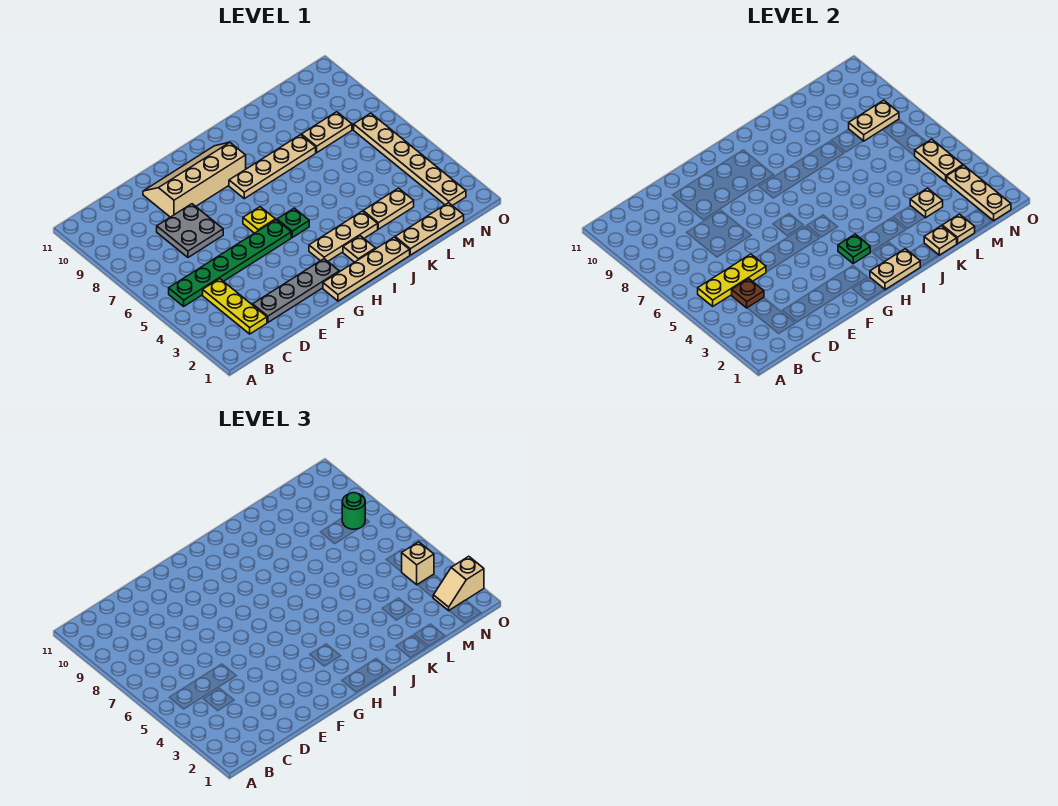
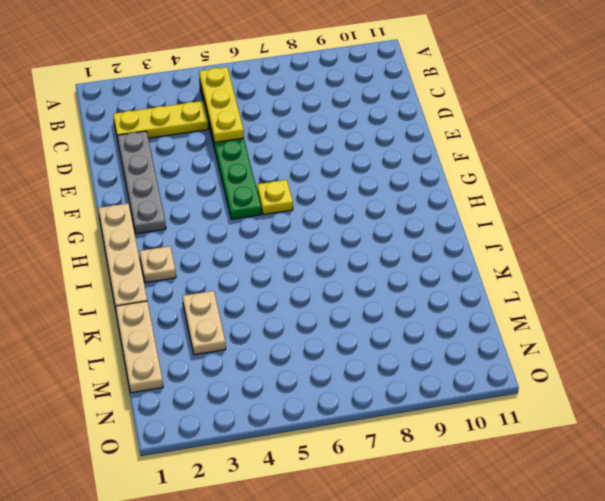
none -> grey plate D7:E8 level 1
none -> tan slope E9:H10 level 1 top 9
none -> tan plate H3:J3 level 1

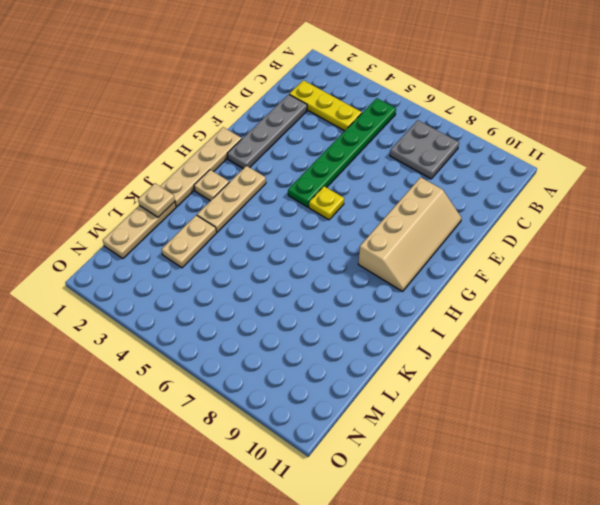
grey plate B7:C8 level 1 -> grey plate D7:E8 level 1
none -> green plate H5 level 1
none -> tan plate H8:K8 level 1
none -> tan plate L8:M8 level 1

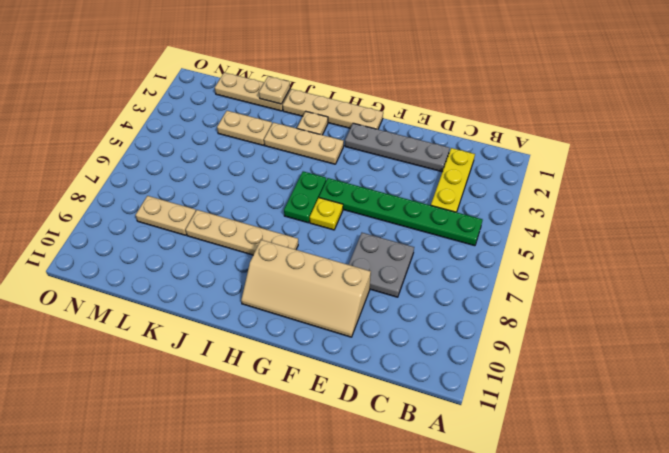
green plate H5:H6 level 1 -> green plate H5 level 1
none -> tan plate N2:N7 level 1
none -> yellow plate B5:D5 level 2
none -> brown plate C4 level 2

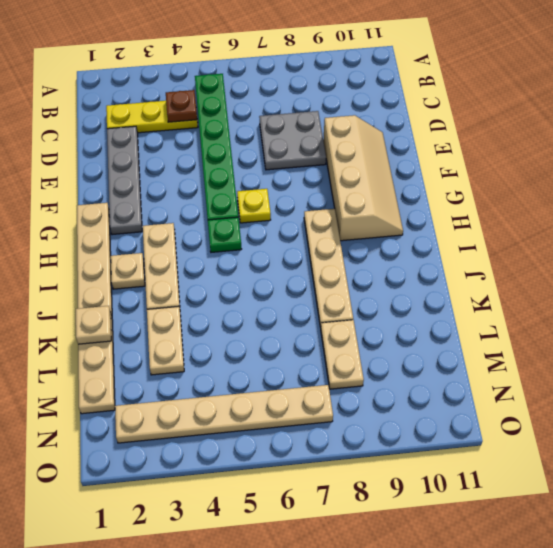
none -> yellow plate B5:D5 level 2
none -> tan plate H1:I1 level 2
none -> green plate H3 level 2

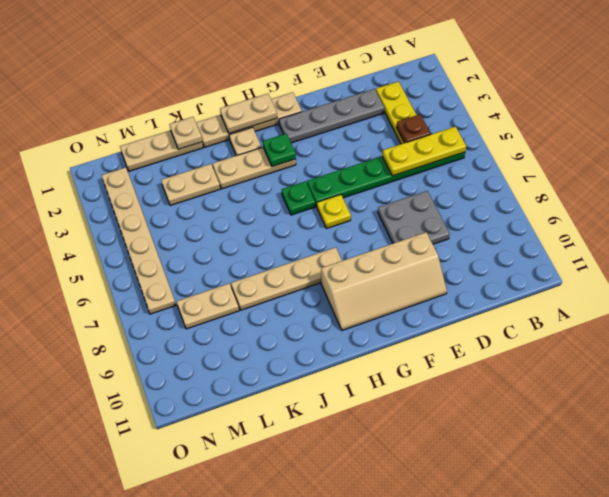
none -> tan plate L1 level 2
none -> tan plate L3 level 2
none -> tan plate M8:N8 level 2

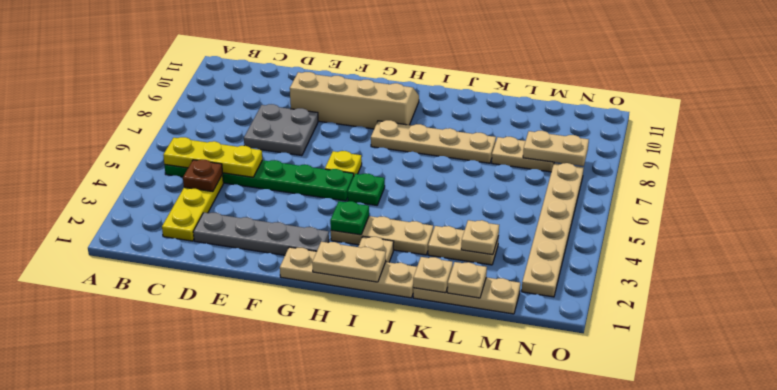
none -> tan plate N1:N3 level 2
none -> tan plate N4:N5 level 2
none -> tan slope N2:O2 level 3 top O

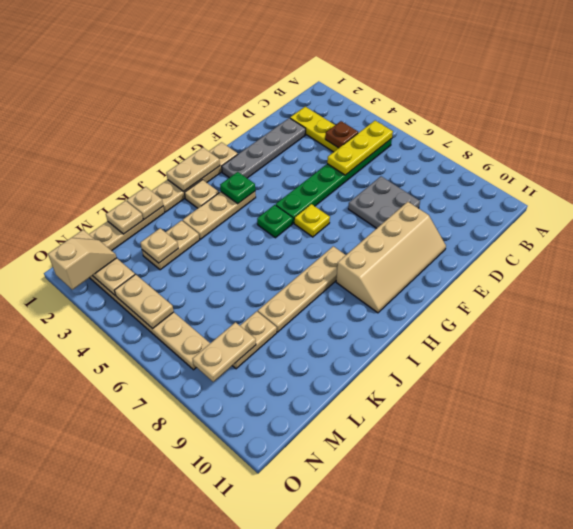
none -> tan brick N4 level 3
none -> green round brick N8 level 3

